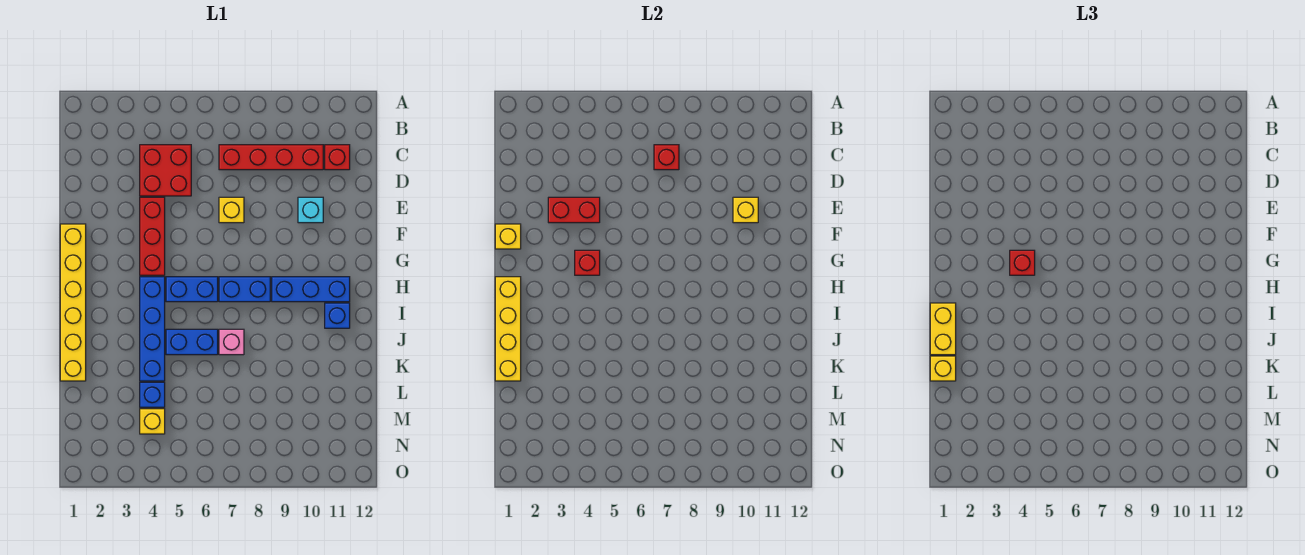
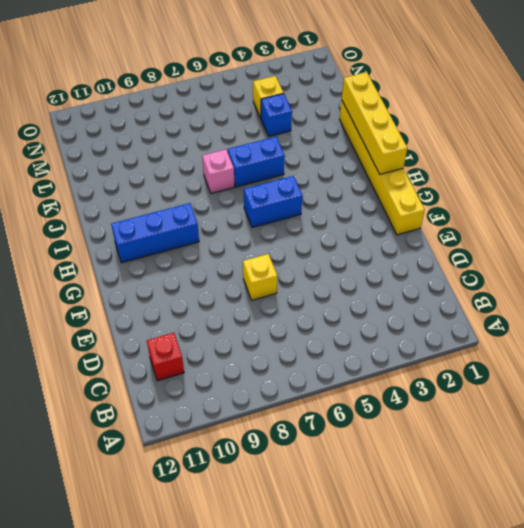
none -> red brick C4:D5 level 1
none -> red brick C7:C10 level 1
none -> red brick E4:G4 level 1

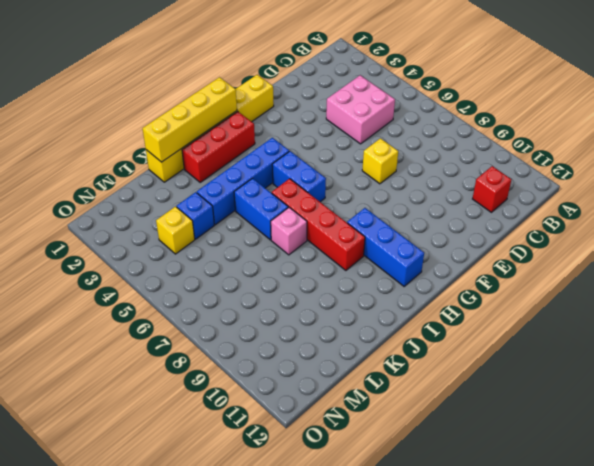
pink brick C4:D5 level 1 -> red brick C4:D5 level 1
red brick H2:J2 level 1 -> red brick E4:G4 level 1
red brick I6:I9 level 1 -> red brick C7:C10 level 1
none -> cyan brick E10 level 1
none -> blue brick H7:H8 level 1
none -> blue brick I11 level 1

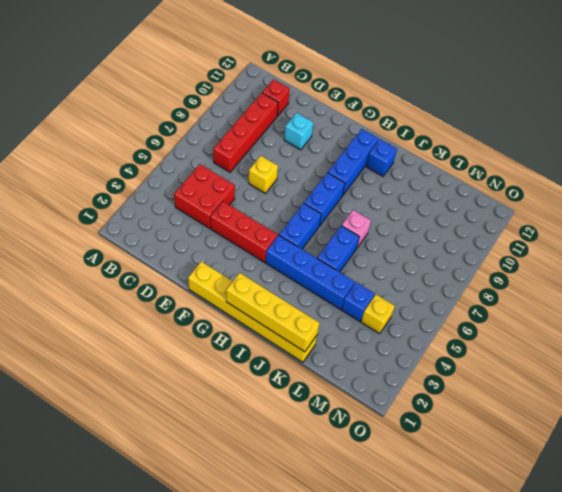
none -> red brick C7 level 2
none -> red brick E3:E4 level 2
none -> yellow brick E10 level 2

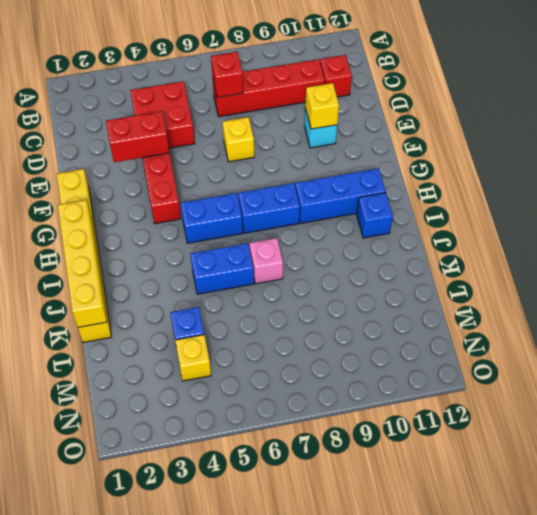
none -> blue brick H4:K4 level 1
none -> yellow brick F1 level 2
none -> red brick G4 level 2

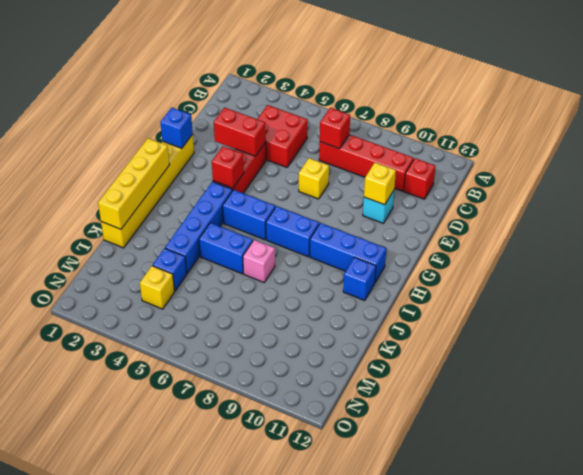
blue brick F1 level 2 -> yellow brick F1 level 2
none -> red brick G4 level 3
none -> yellow brick I1:J1 level 3
none -> yellow brick K1 level 3

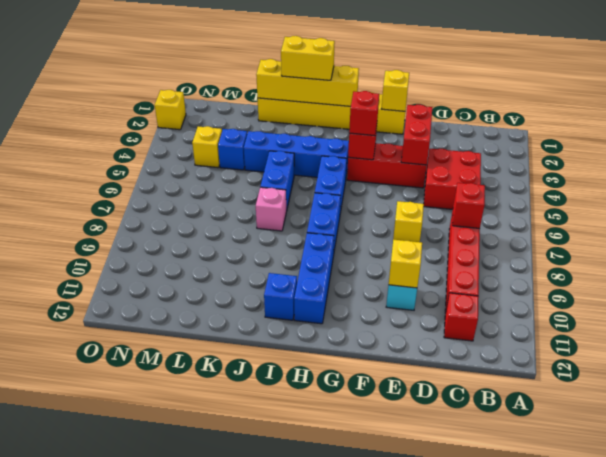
yellow brick O2 level 1 -> yellow brick K1 level 3

